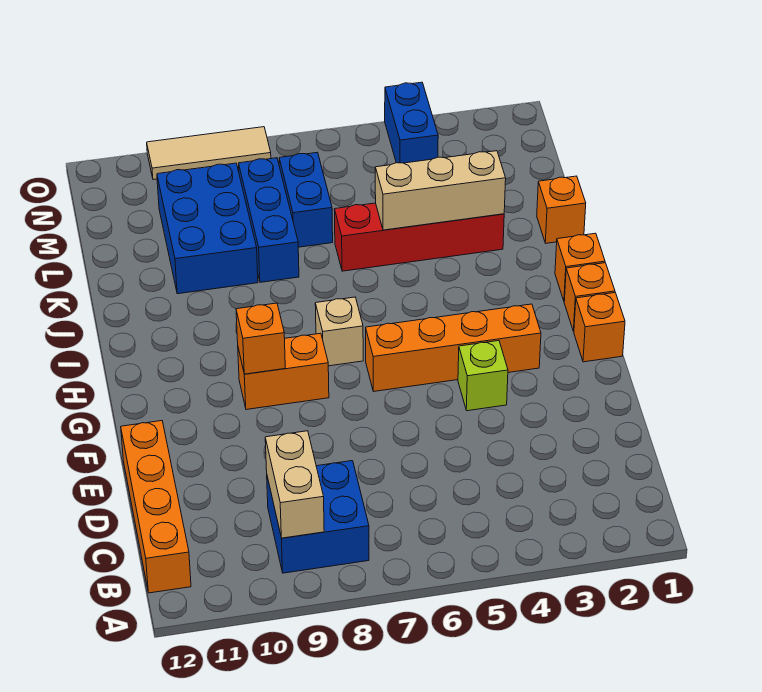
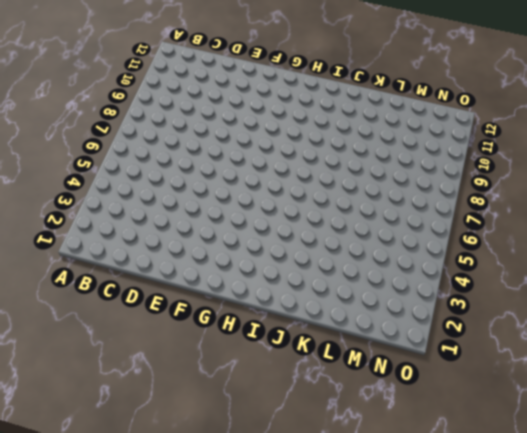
none -> blue brick B8:C9 level 1
none -> orange brick B12:E12 level 1
none -> lime brick F4 level 1

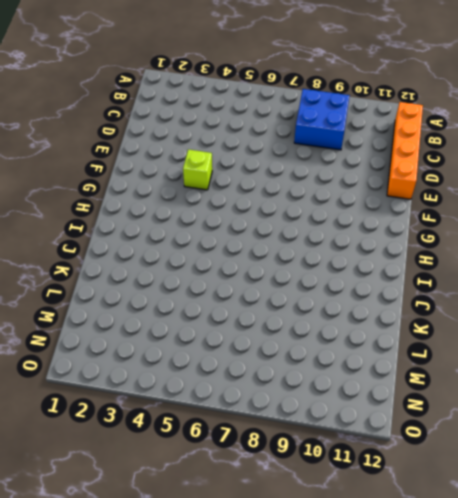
none -> orange brick G1 level 1
none -> orange brick G3:G6 level 1
none -> orange brick G8:G9 level 1

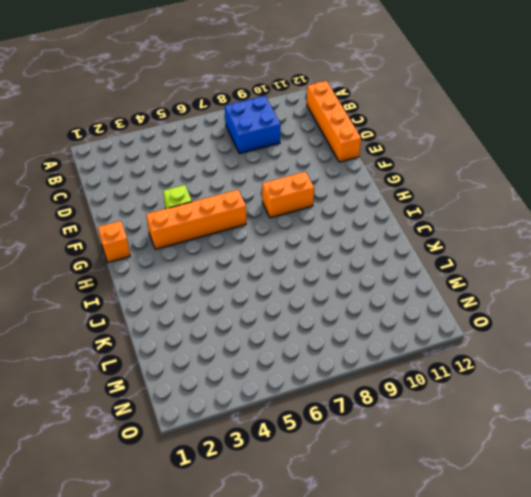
none -> orange brick H1 level 1
none -> tan brick H7 level 1
none -> orange brick I1 level 1

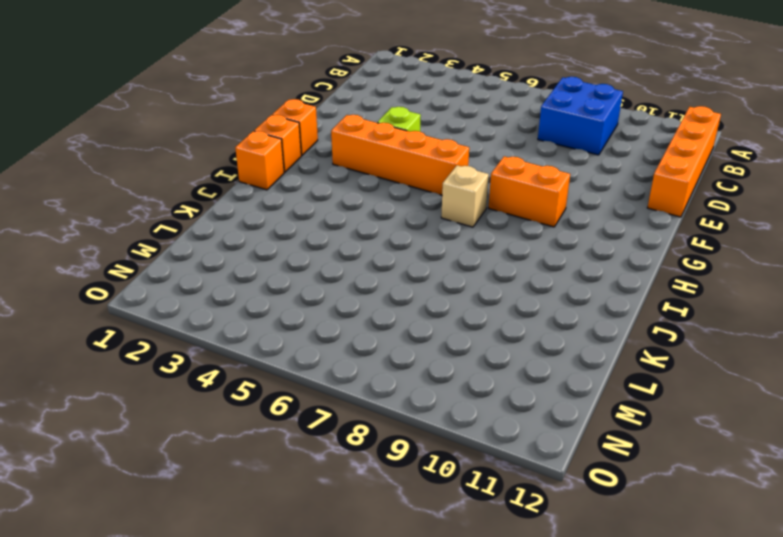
none -> orange brick K1 level 1
none -> red brick K3:K6 level 1
none -> blue brick K8:M8 level 1

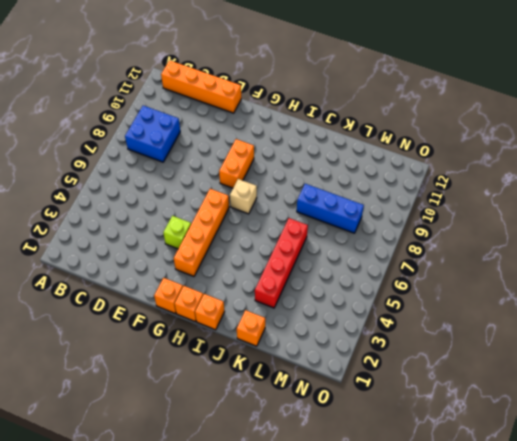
none -> blue brick K9:M10 level 1
none -> blue brick L7:M7 level 1
none -> blue brick N4:O4 level 1

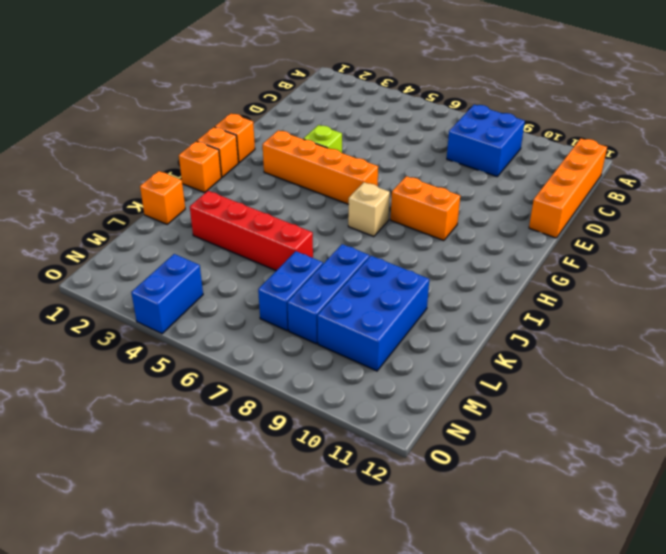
none -> tan tile O8:O10 level 1
none -> tan brick B9:C9 level 2
none -> orange brick G9 level 2

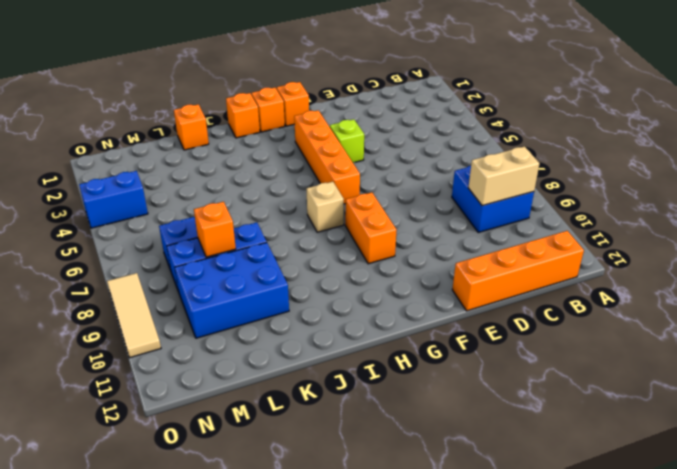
orange brick L8 level 2 -> orange brick G9 level 2
none -> red brick K3:K6 level 1
none -> tan brick K3:K5 level 2

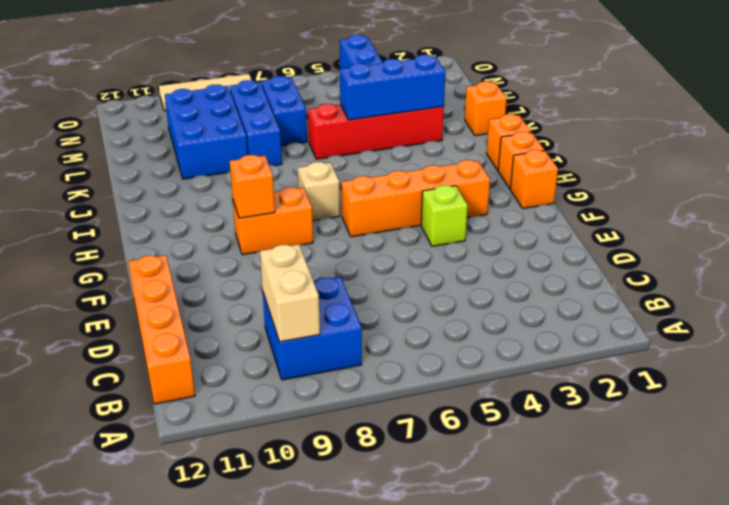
blue brick K3:K5 level 2 -> tan brick K3:K5 level 2

